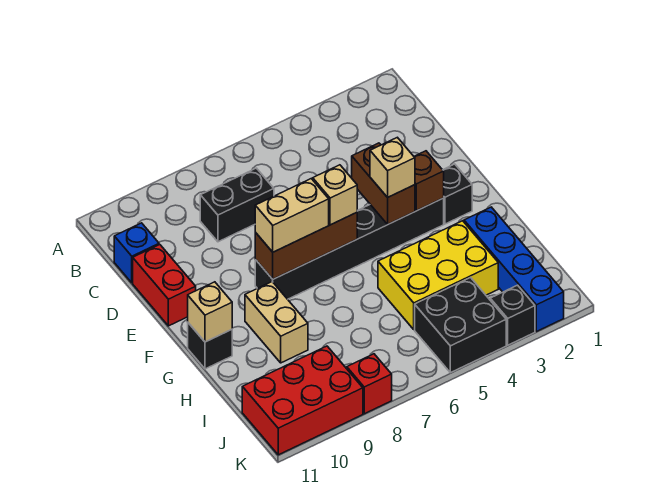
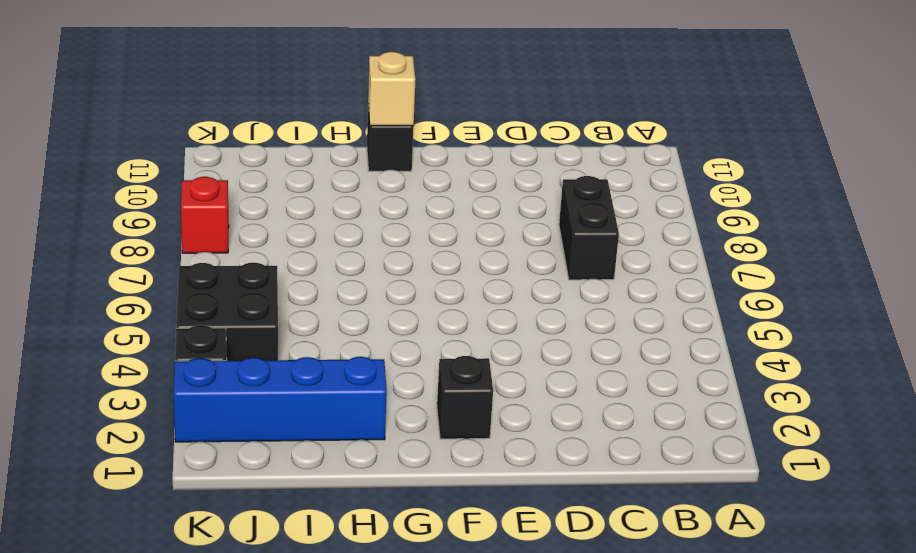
none -> blue brick C11 level 1
none -> red brick D11:E11 level 1
none -> black brick F3:F8 level 1

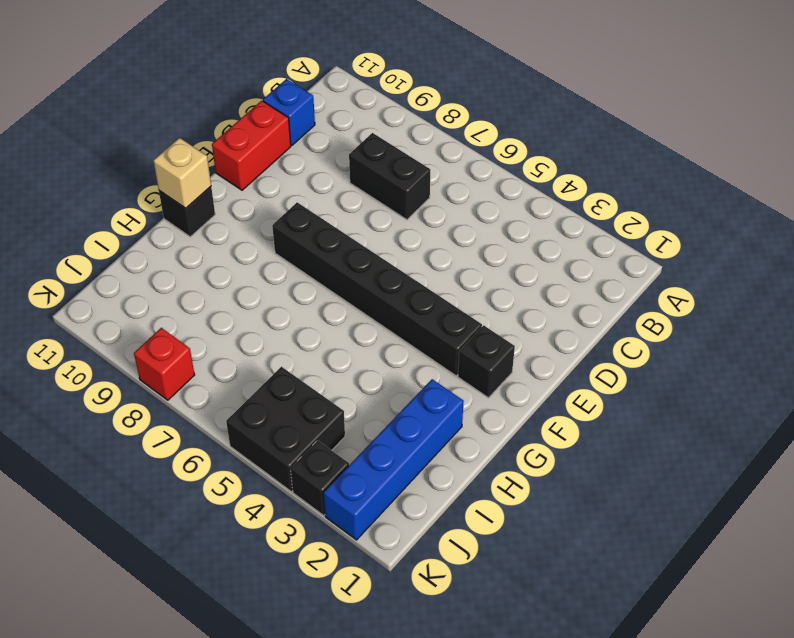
none -> tan brick G9:H9 level 1
none -> yellow brick H3:I5 level 1
none -> red brick J9:K11 level 1

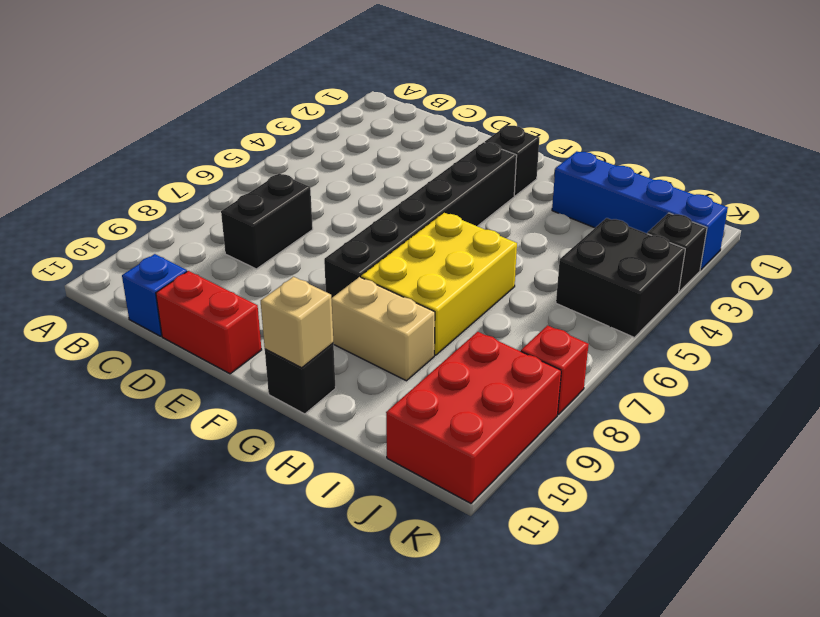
yellow brick G6:H8 level 1 -> yellow brick H3:I5 level 1
none -> brown brick E4:F4 level 2
none -> brown brick F3 level 2
none -> brown brick F6:F8 level 2

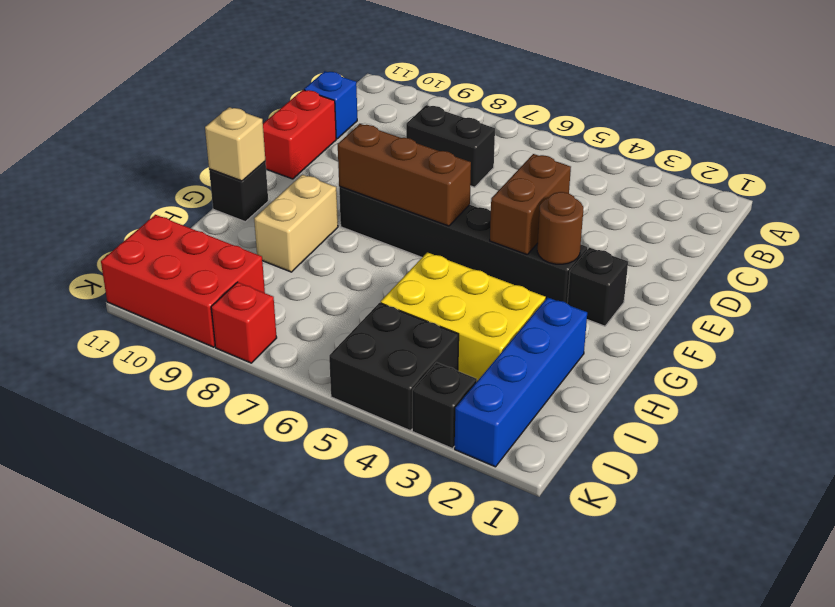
brown round brick F3 level 2 -> brown brick F3 level 2
none -> tan brick F4 level 3
none -> tan brick F6 level 3
none -> tan brick F7:F8 level 3

